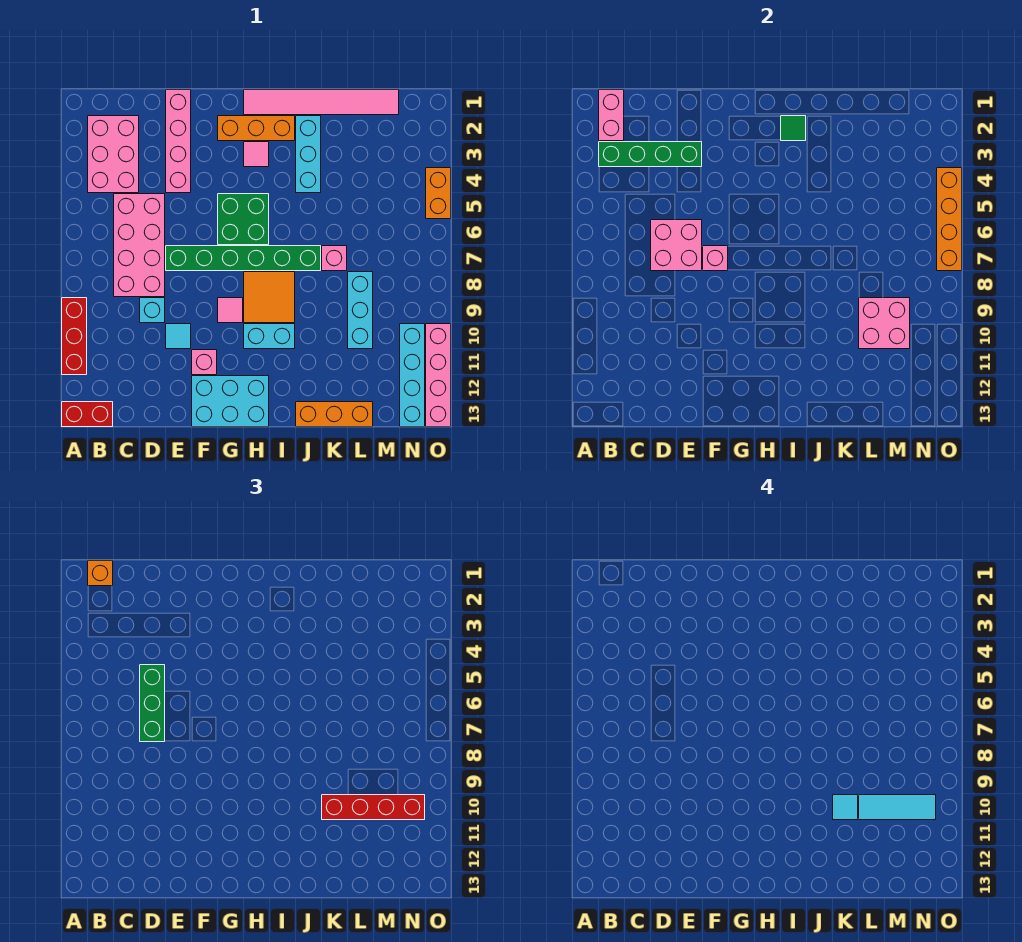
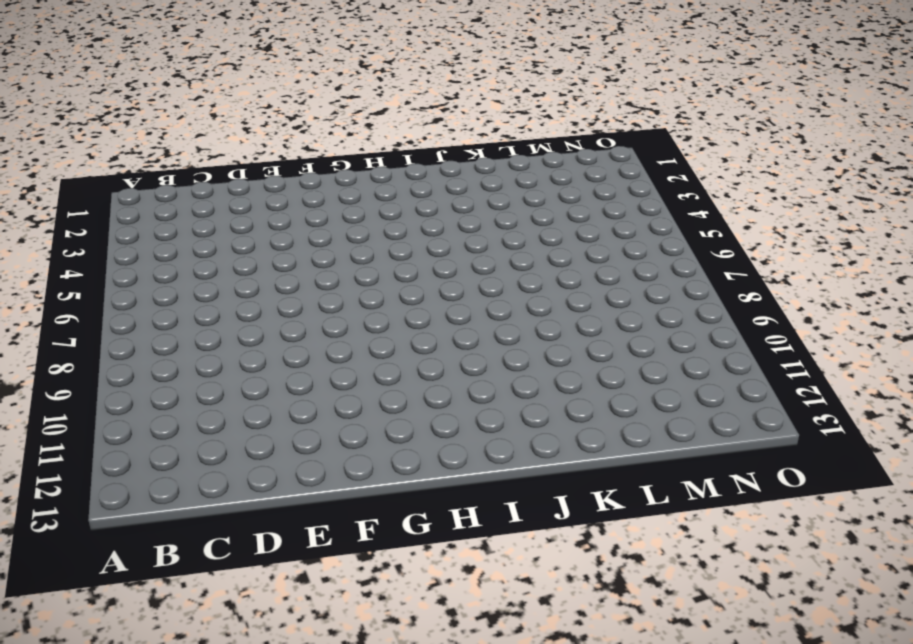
none -> red brick A9:A11 level 1
none -> red brick A13:B13 level 1
none -> pink brick B2:C4 level 1
none -> pink brick C5:D8 level 1

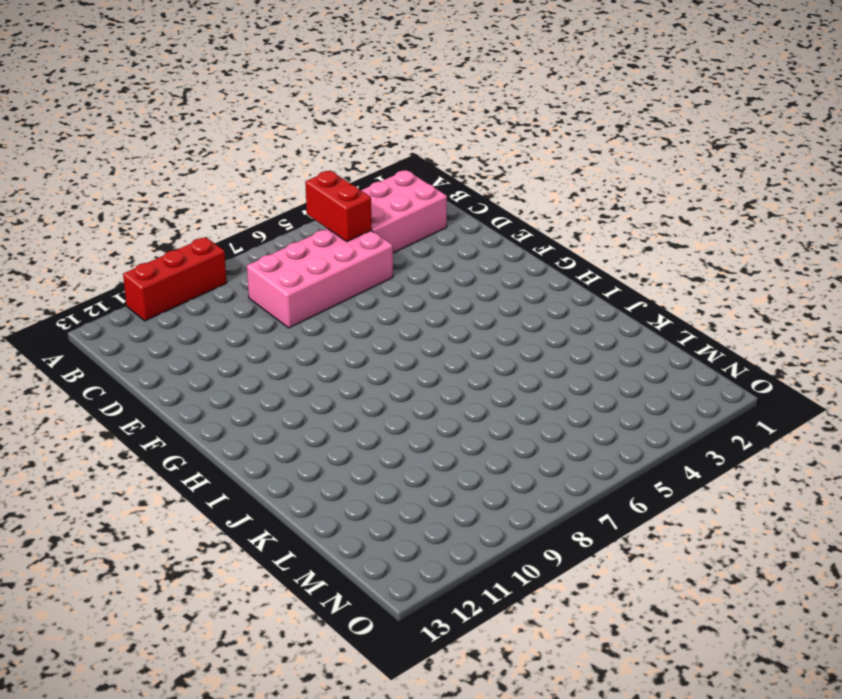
red brick B5:C5 level 2 -> red brick A13:B13 level 1
none -> cyan brick D9 level 1
none -> pink brick E1:E4 level 1
none -> green brick E7:J7 level 1
none -> cyan tile E10 level 1

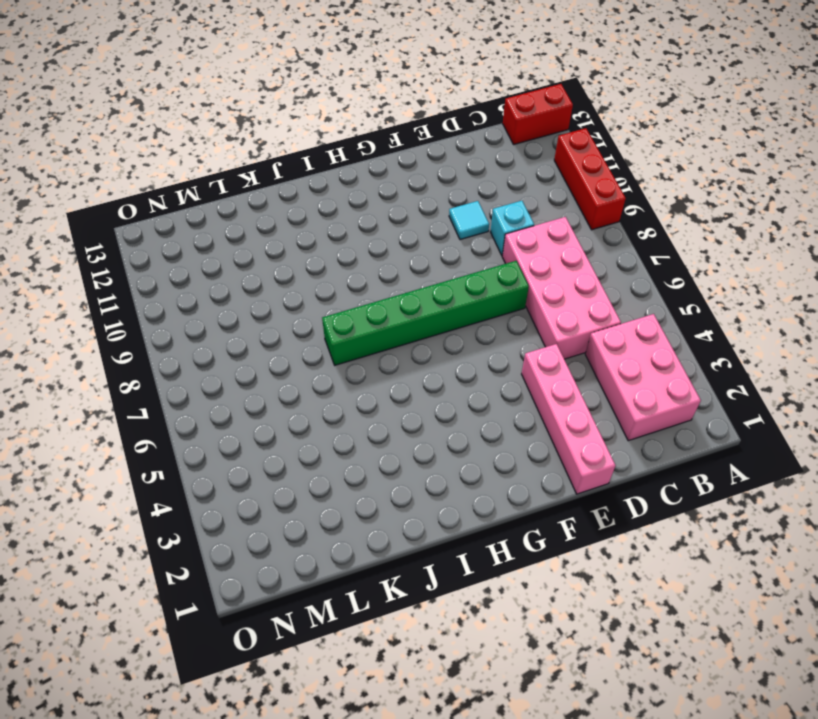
none -> pink brick F11 level 1
none -> cyan brick F12:H13 level 1
none -> orange brick G2:I2 level 1
none -> green brick G5:H6 level 1

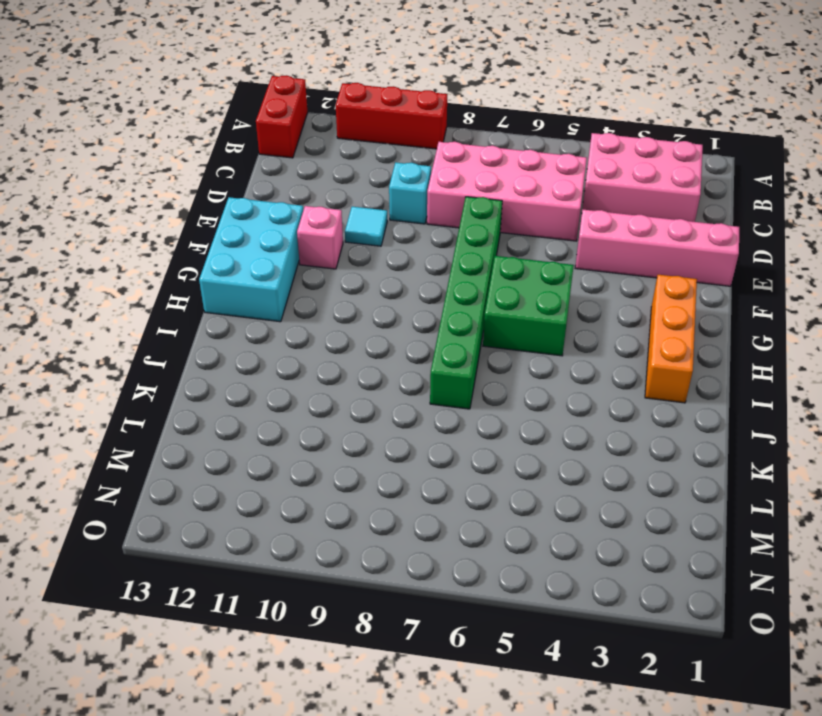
none -> pink tile G9 level 1
none -> pink tile H1:M1 level 1
none -> pink tile H3 level 1
none -> orange tile H8:I9 level 1

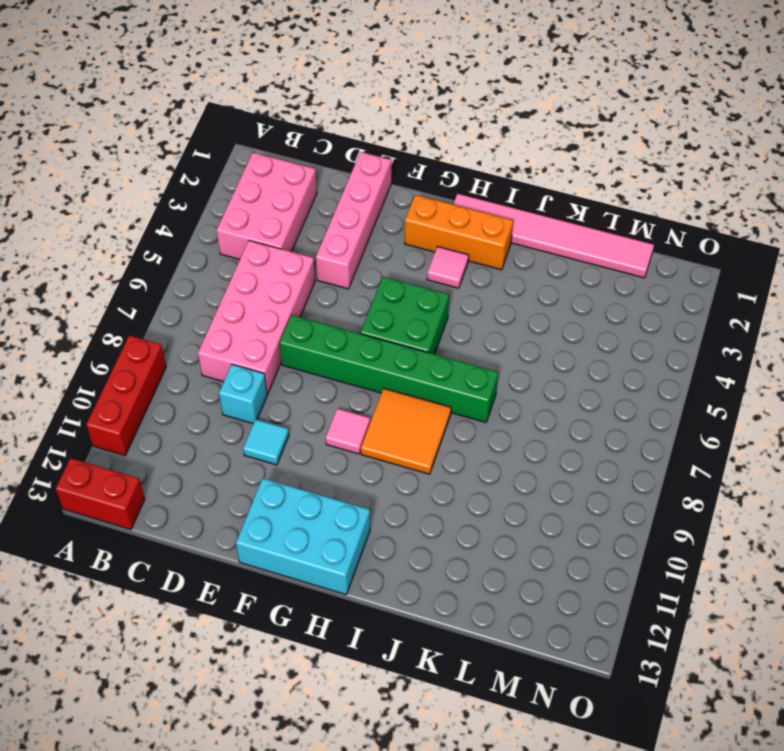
none -> pink brick F11 level 1
none -> cyan brick H10:I10 level 1
none -> cyan brick J2:J4 level 1
none -> orange brick J13:L13 level 1

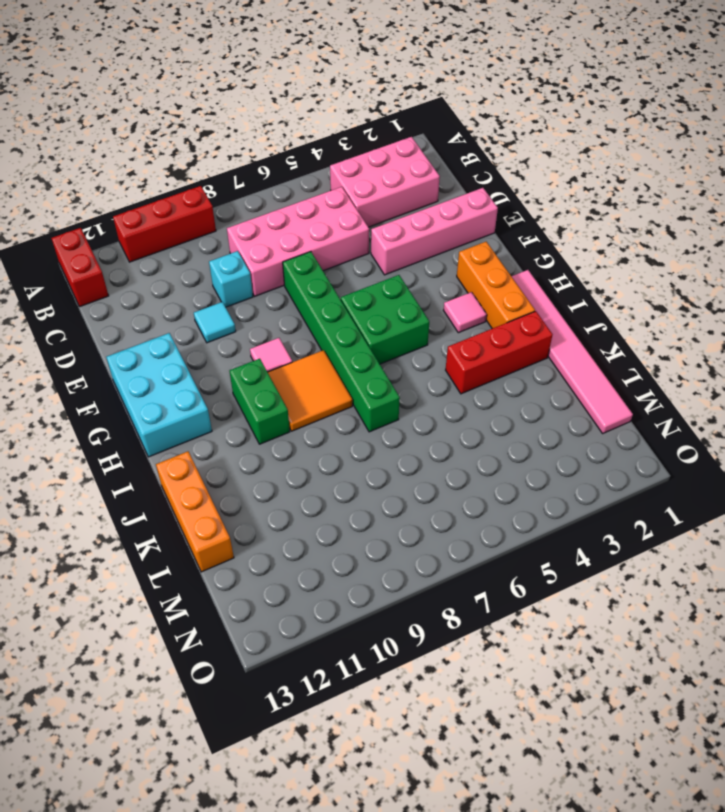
green brick H10:I10 level 1 -> cyan brick H10:I10 level 1
red brick J2:J4 level 1 -> cyan brick J2:J4 level 1
none -> pink brick F11 level 1
none -> pink brick K7 level 1
none -> cyan brick L8:L10 level 1
none -> cyan brick N10:N13 level 1

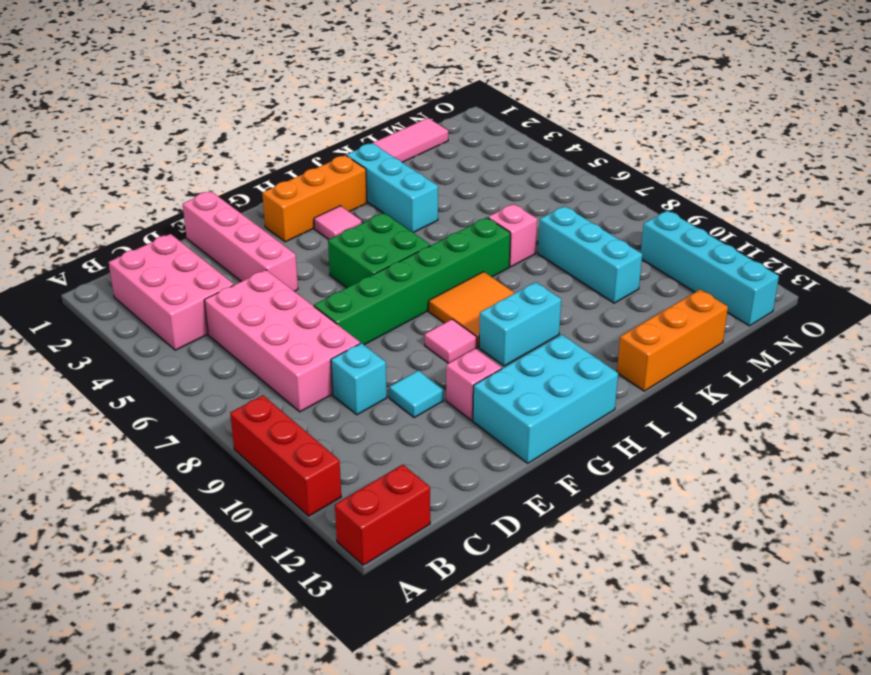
none -> orange brick O4:O5 level 1
none -> pink brick O10:O13 level 1
none -> pink brick B1:B2 level 2
none -> green brick B3:E3 level 2

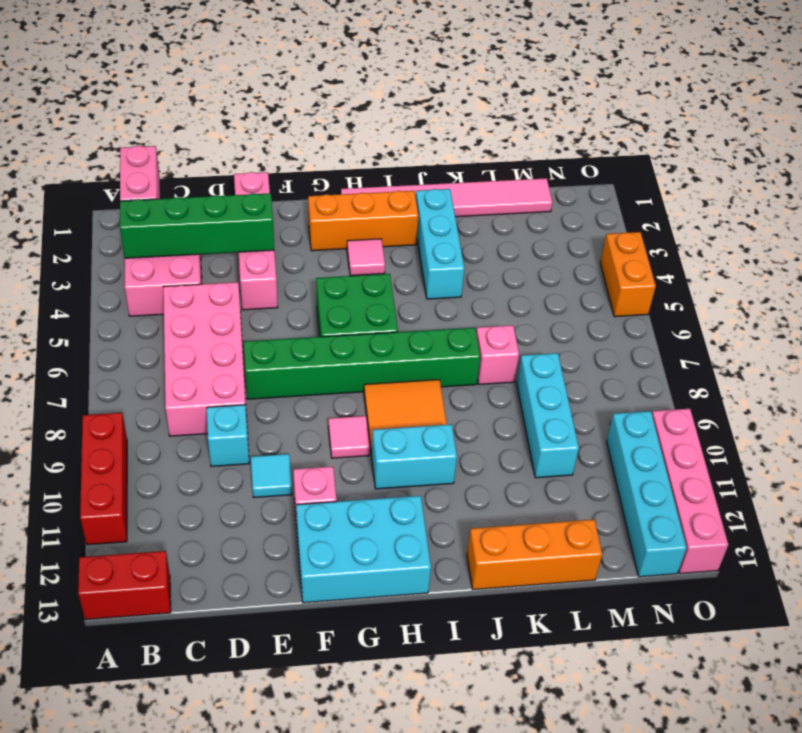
none -> pink brick D6:E7 level 2
none -> pink brick F7 level 2
none -> green tile I2 level 2
none -> pink brick L9:M10 level 2

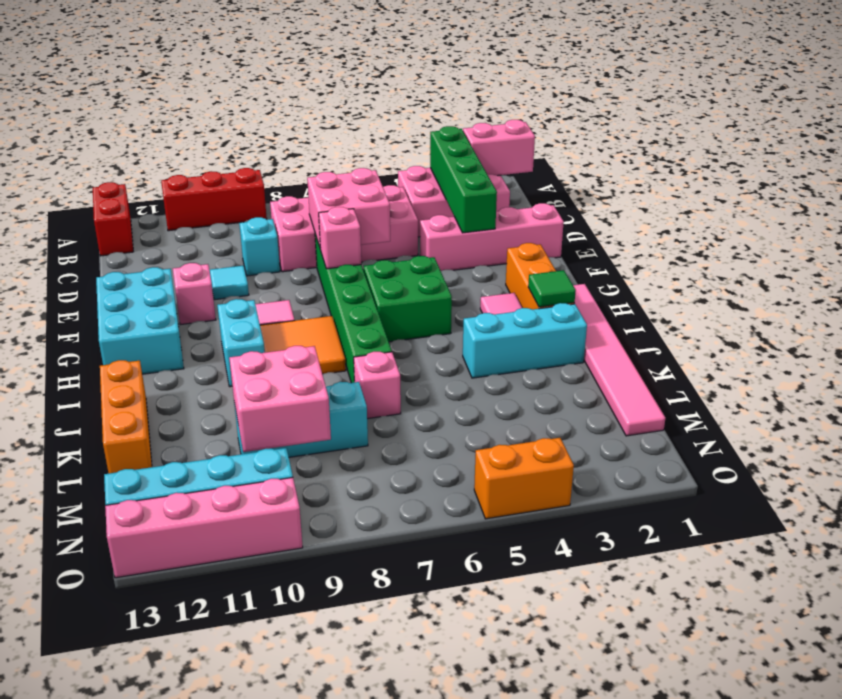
none -> orange brick O4:O7 level 2
none -> orange brick B1 level 3
none -> green brick D5:D7 level 3
none -> red brick K10:N10 level 3

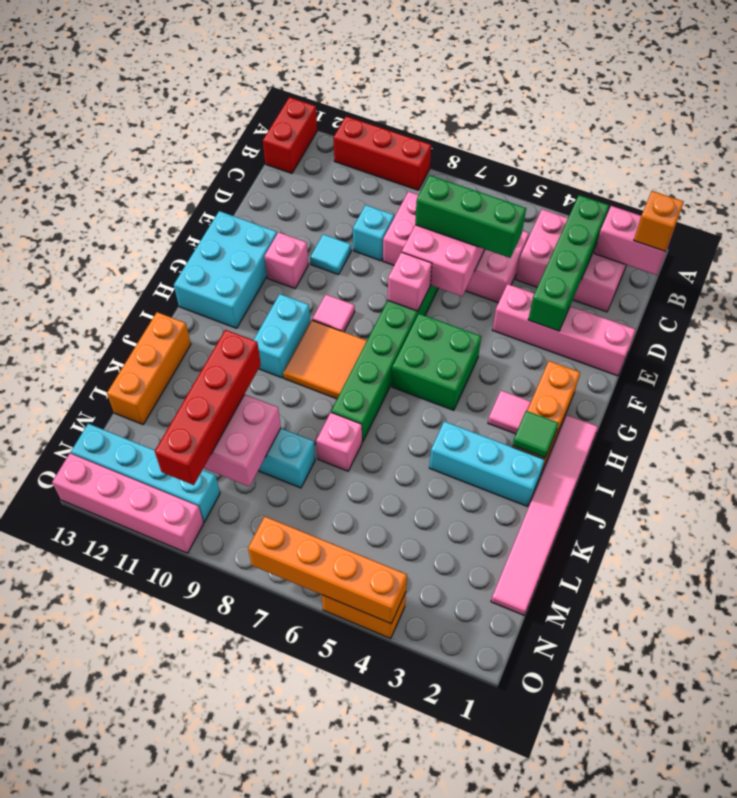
none -> cyan tile K10 level 4
none -> cyan tile L10:N10 level 4

